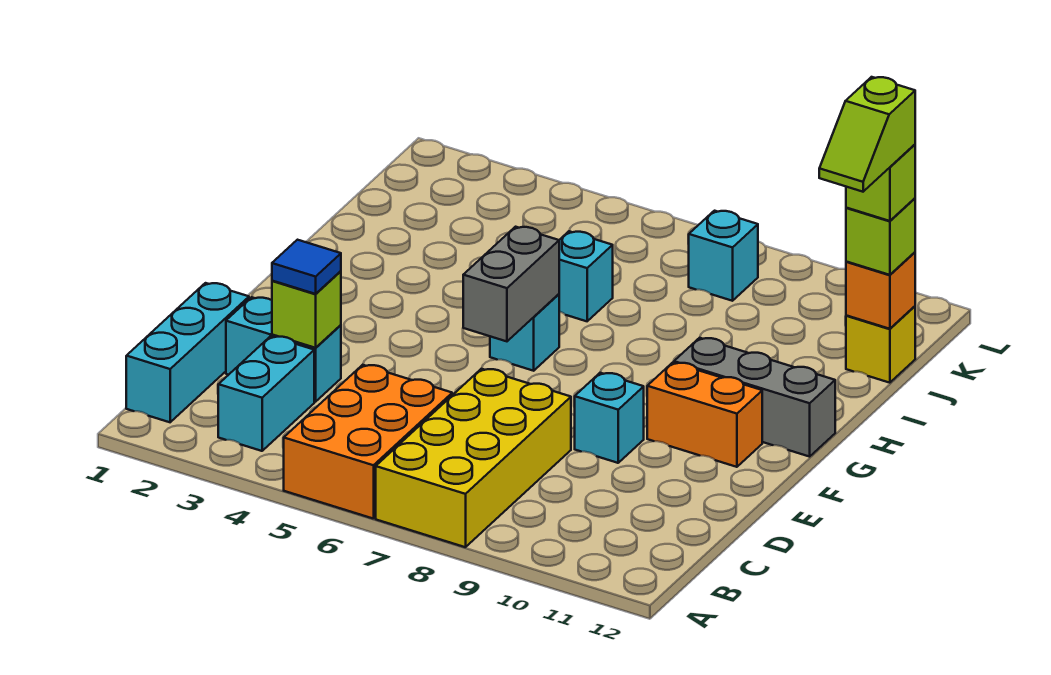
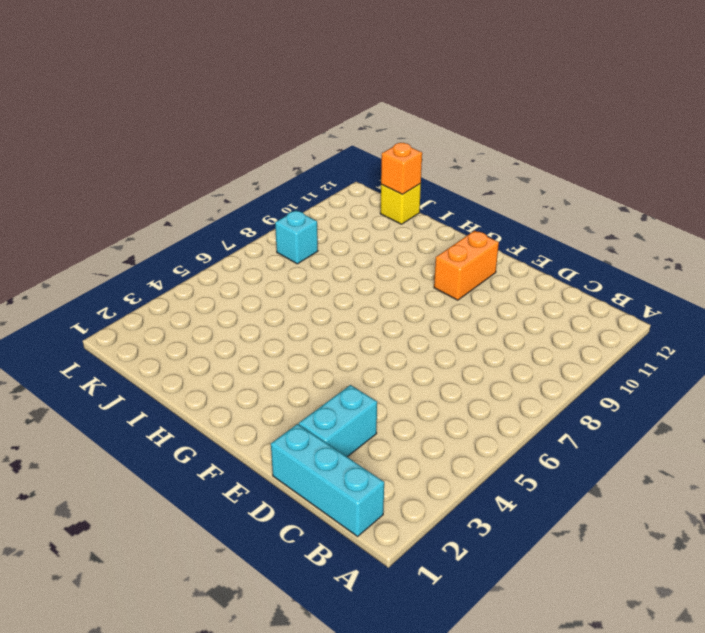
none -> orange brick A5:C6 level 1
none -> yellow brick A7:D8 level 1
none -> cyan brick B3:C3 level 1

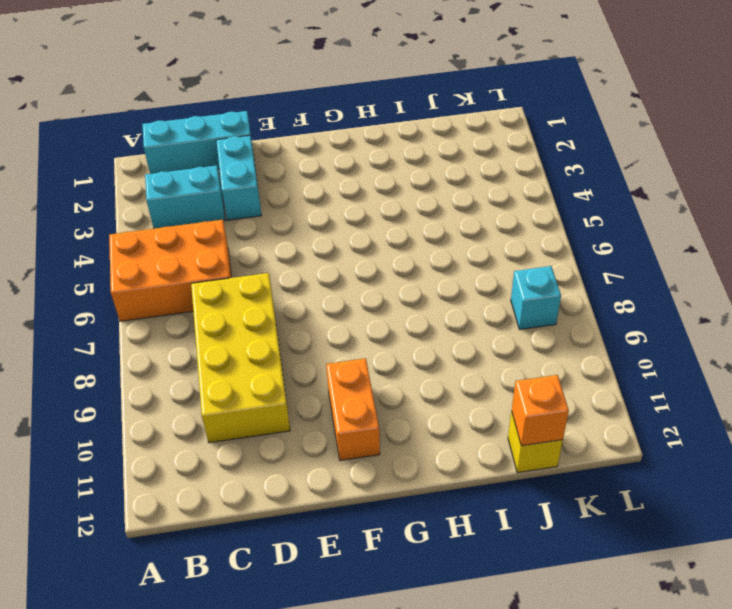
yellow brick C7:D10 level 1 -> yellow brick A7:D8 level 1
none -> cyan brick E9 level 1
none -> cyan brick G6 level 1
none -> grey brick G10:G12 level 1

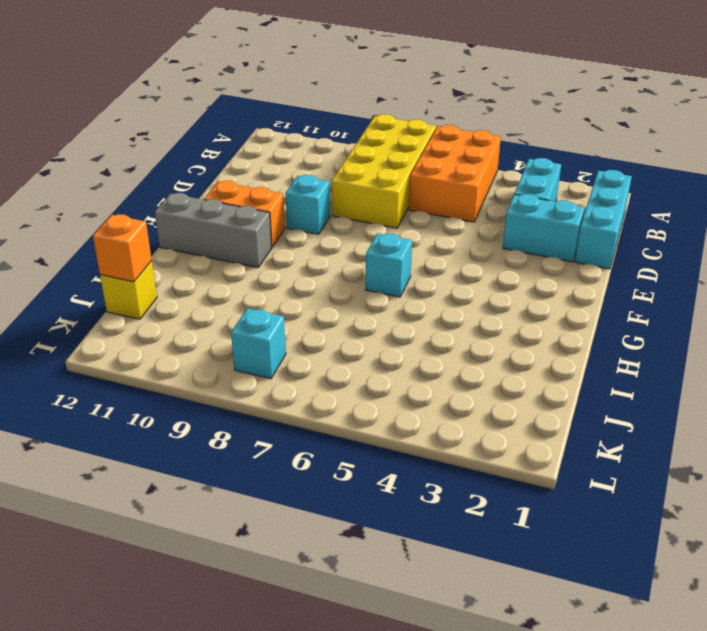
none -> cyan brick I6 level 1
none -> lime brick D3 level 2
none -> grey brick F6:G6 level 2

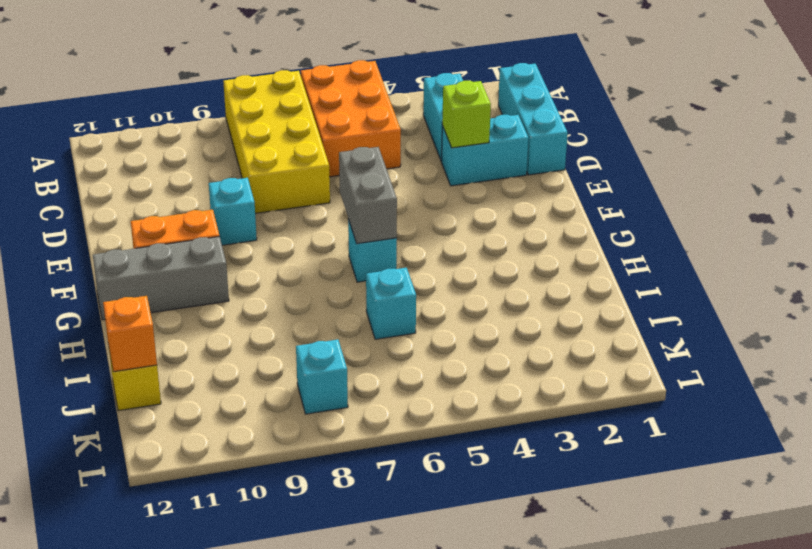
none -> blue tile D3 level 3
none -> lime brick J12 level 3
none -> lime brick J12 level 4

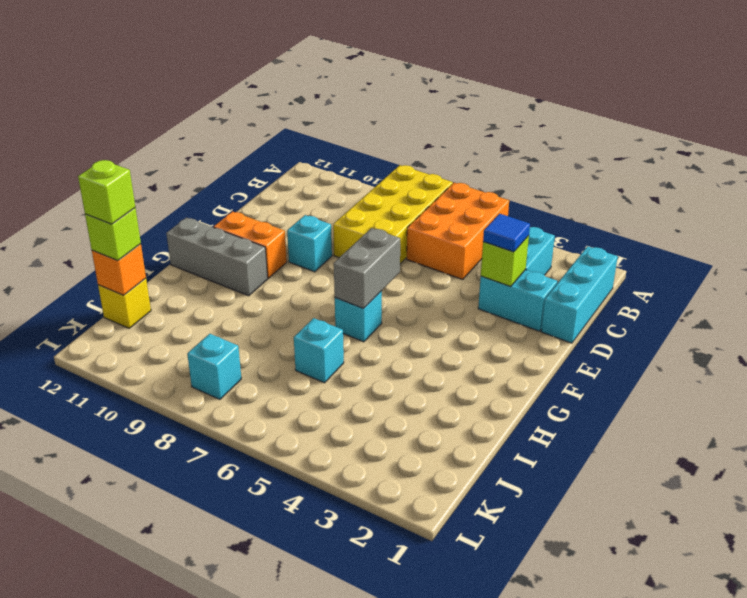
none -> lime slope I12:J12 level 5 top J

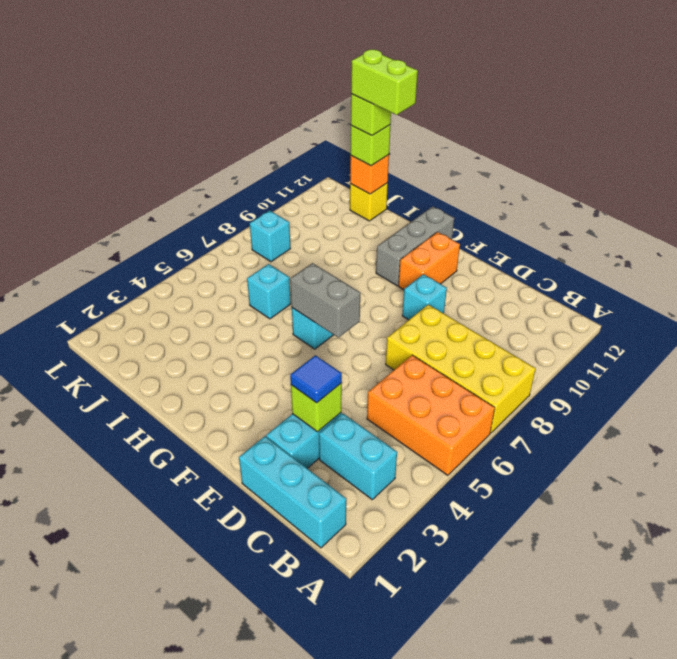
lime brick I12:J12 level 5 -> lime slope I12:J12 level 5 top J

